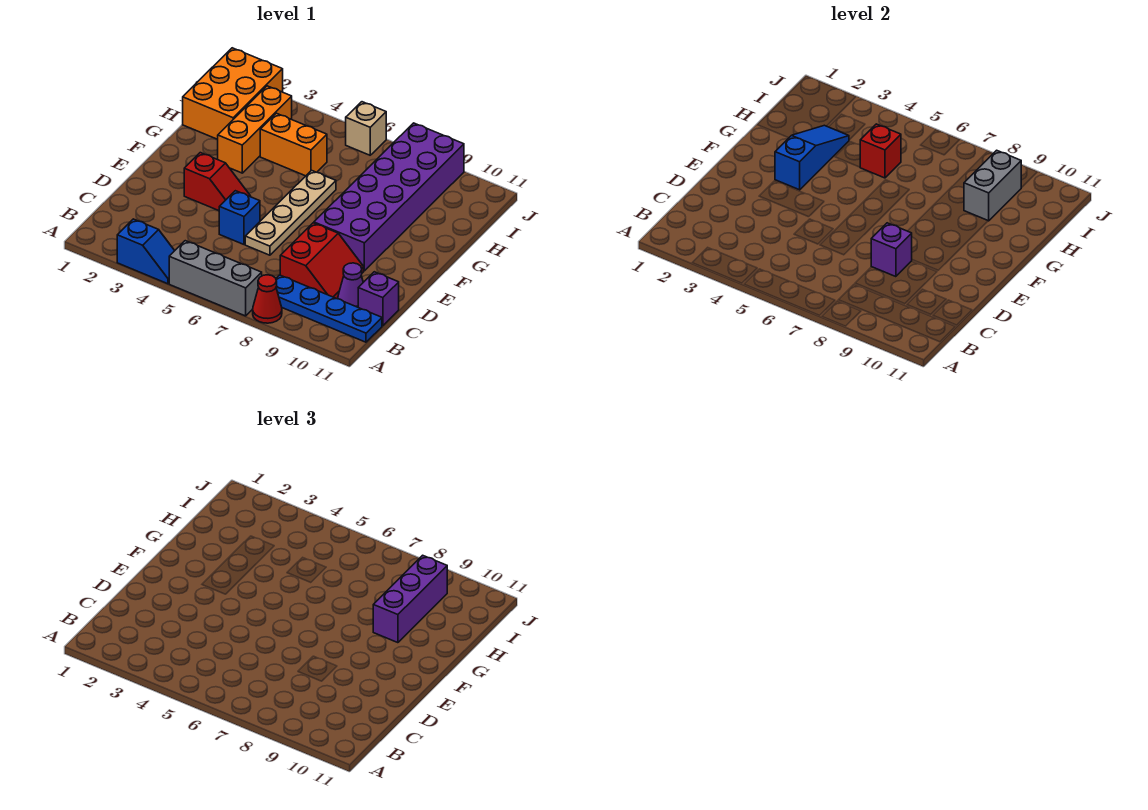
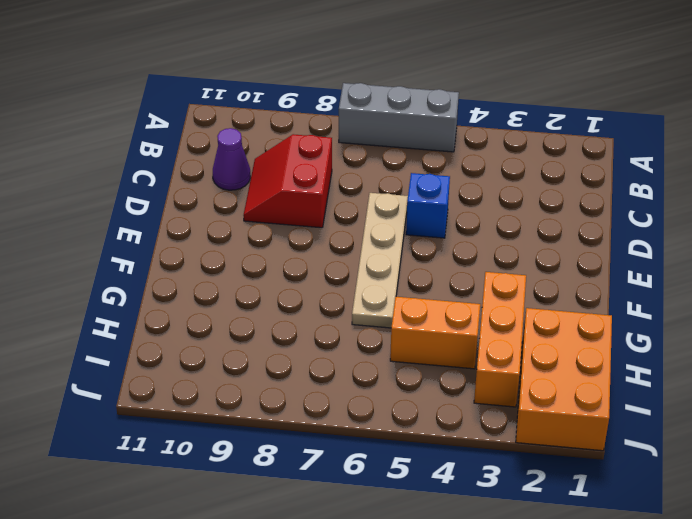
none -> blue slope A3:A4 level 1 top 3
none -> red cone A8 level 1
none -> blue plate B8:B11 level 1

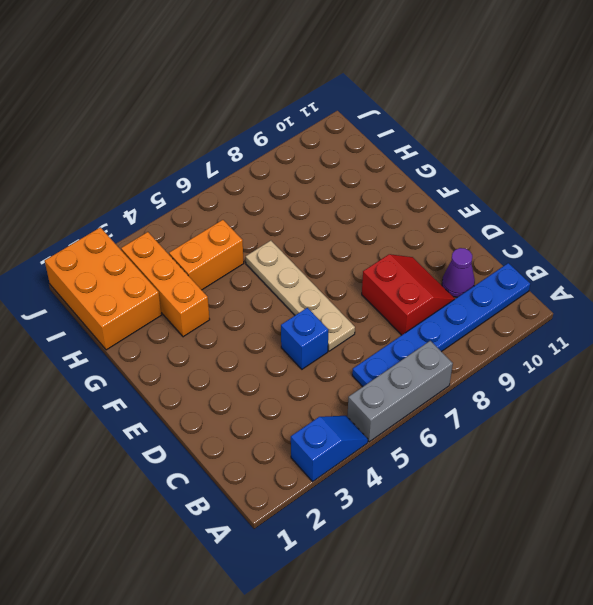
blue plate B6:B11 level 1 -> blue plate B8:B11 level 1
none -> red cone A8 level 1
none -> purple brick C11 level 1
none -> red slope E3:E4 level 1 top 3

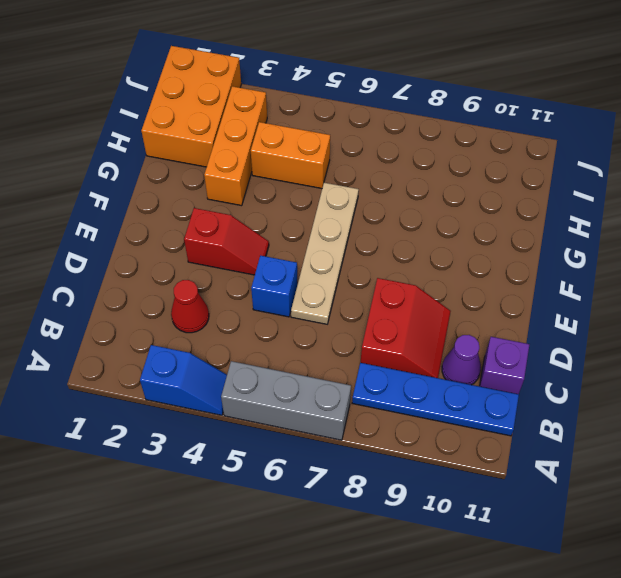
red cone C3 level 1 -> red cone A8 level 1
none -> purple brick E8:J9 level 1
none -> tan brick J6 level 1
none -> purple brick D8 level 2

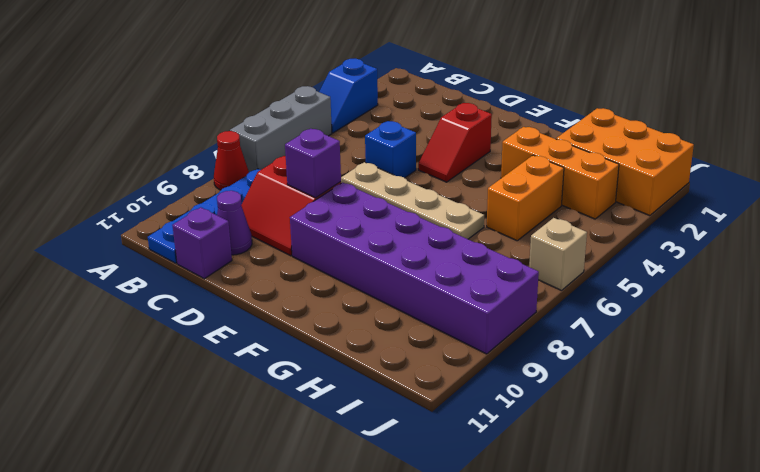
none -> blue slope F3:H3 level 2 top F
none -> red brick H5 level 2
none -> grey brick H9:I9 level 2

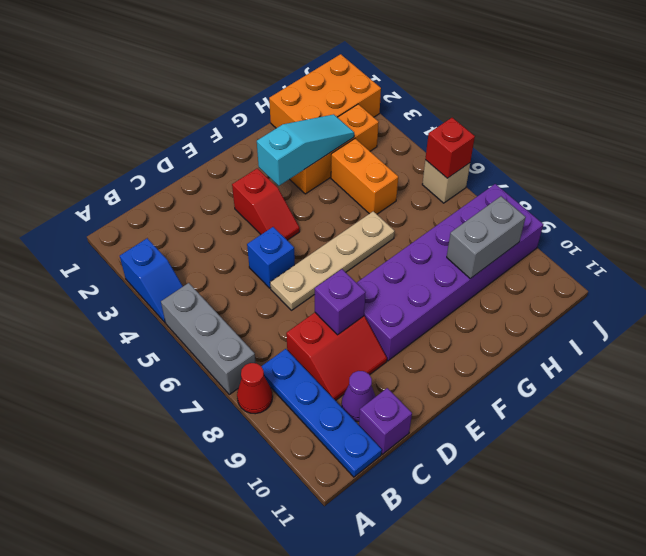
cyan slope F3:H3 level 2 top F -> blue slope F3:H3 level 2 top F
red brick J6 level 2 -> red brick H5 level 2
none -> purple brick G9:I9 level 3

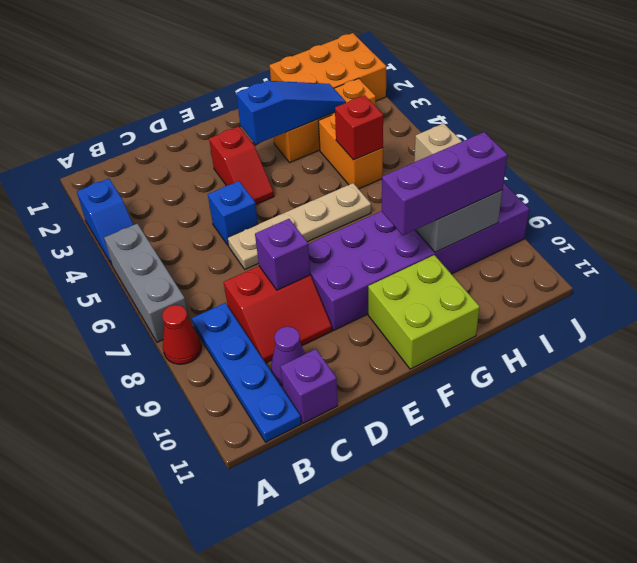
lime brick F10:G11 level 1 -> none

